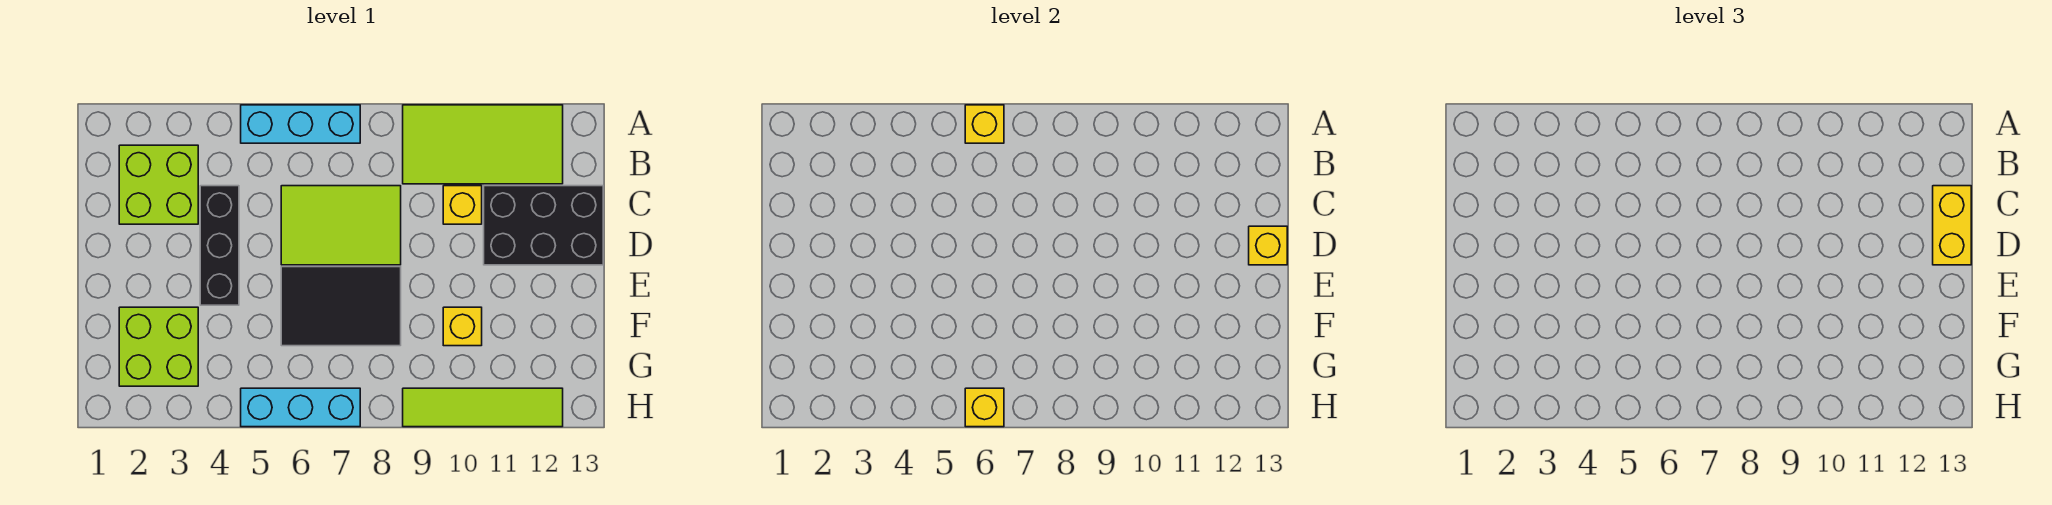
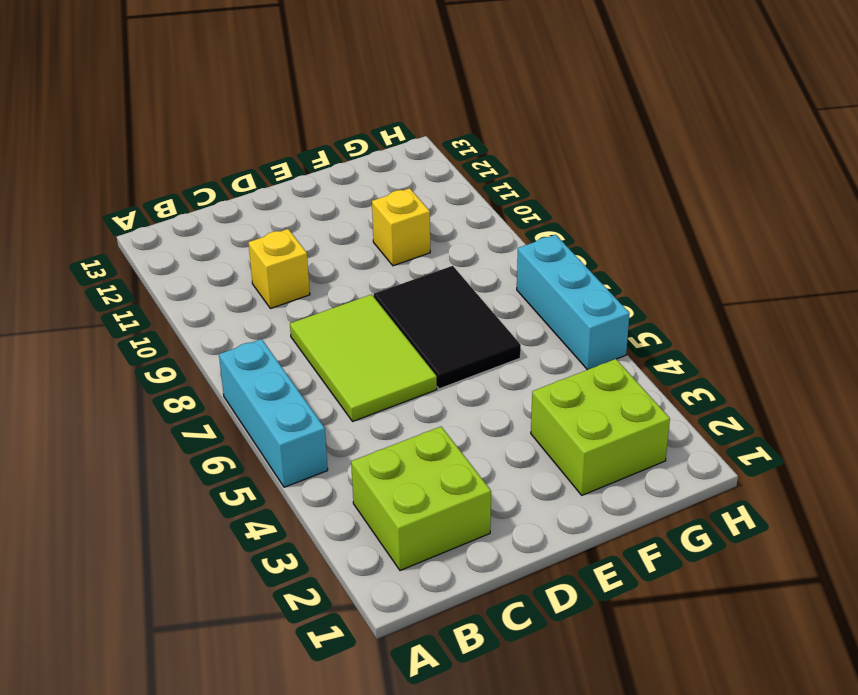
none -> lime tile A9:B12 level 1
none -> black brick C4:E4 level 1
none -> black brick C11:D13 level 1

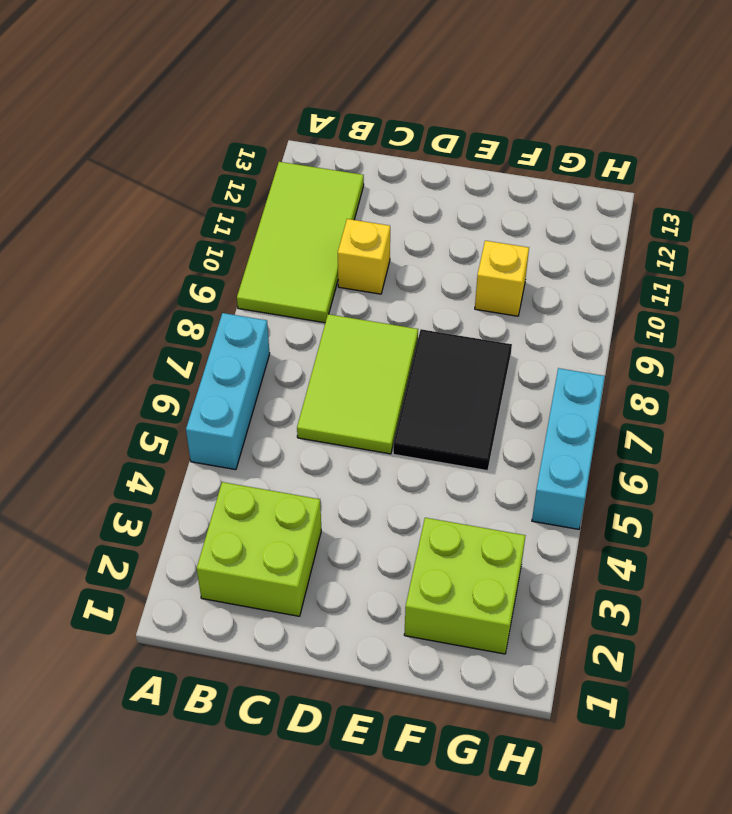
none -> black brick C4:E4 level 1
none -> black brick C11:D13 level 1
none -> lime tile H9:H12 level 1

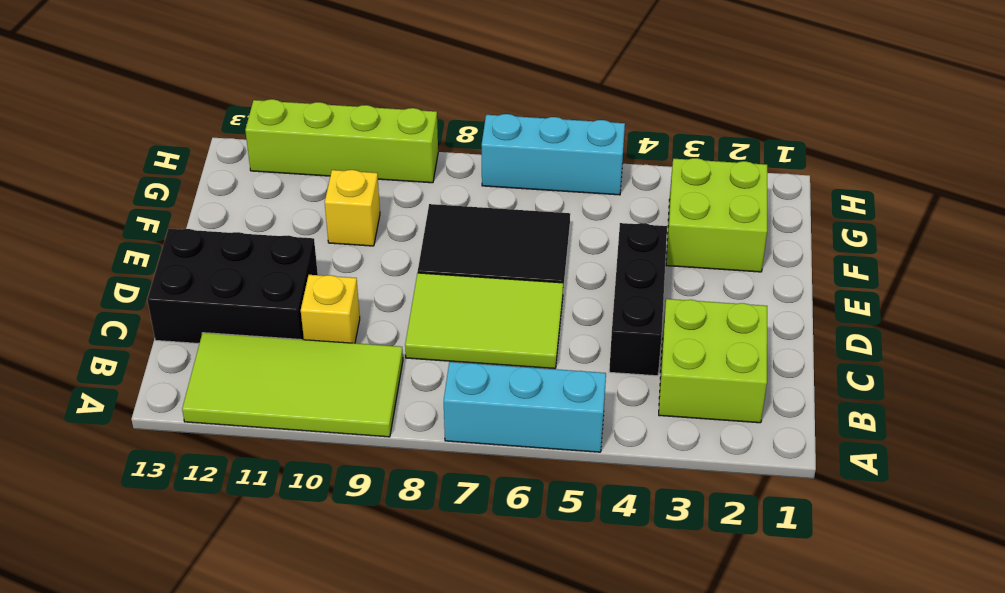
lime brick H9:H12 level 1 -> lime tile H9:H12 level 1
none -> yellow brick A6 level 2
none -> yellow brick D13 level 2
none -> yellow brick H6 level 2

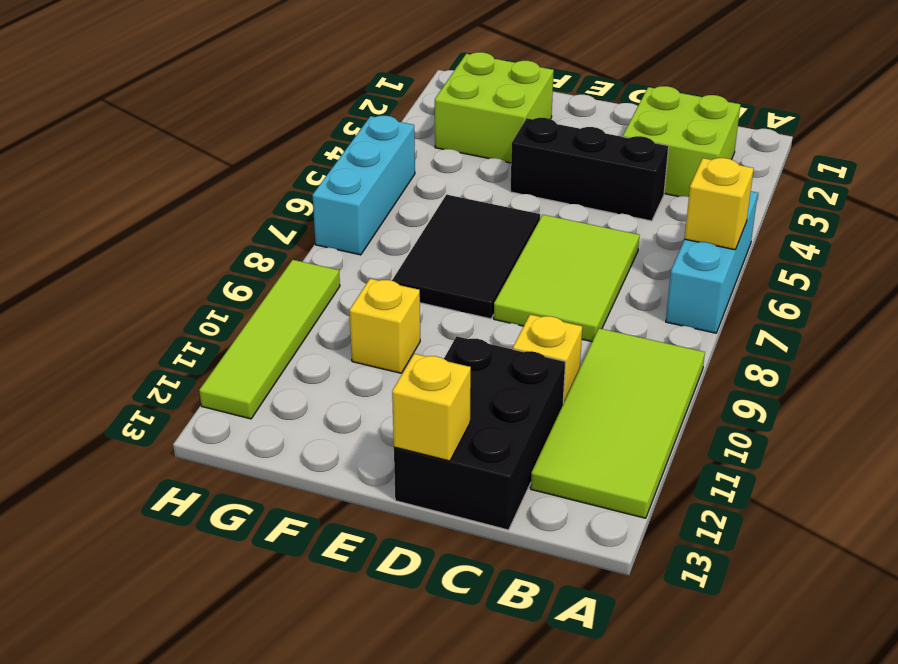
none -> yellow brick H6 level 2
none -> yellow brick C13:D13 level 3

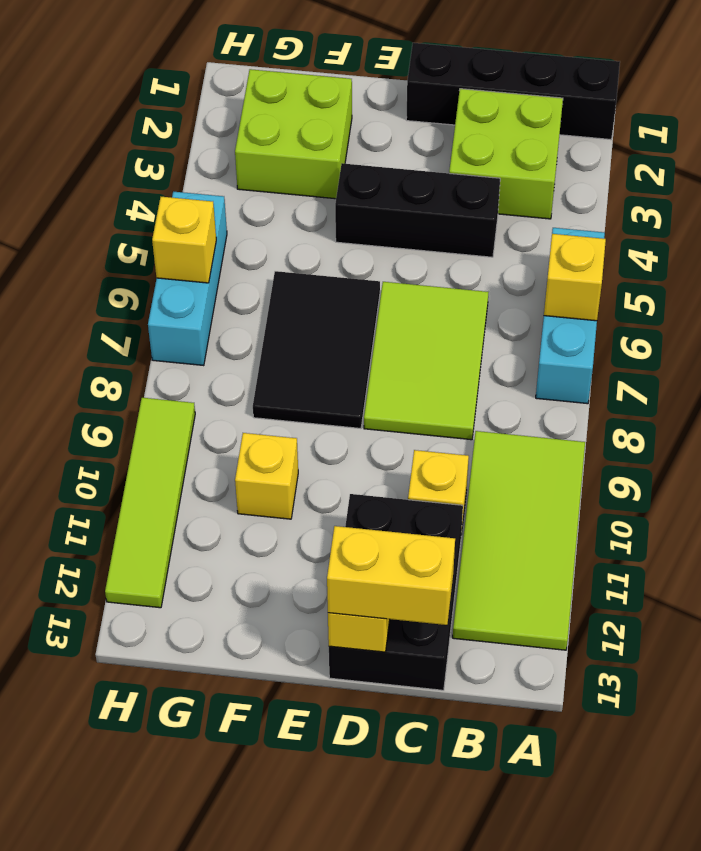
black brick A1:D1 level 1 -> none

